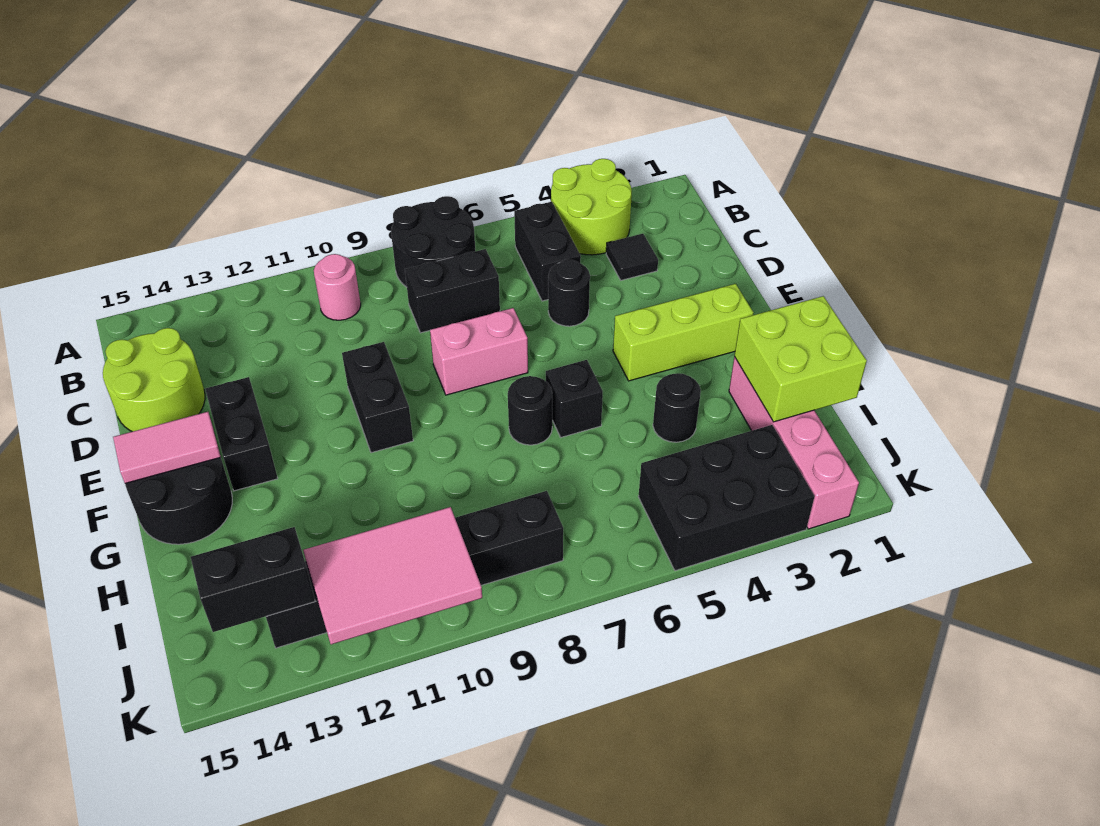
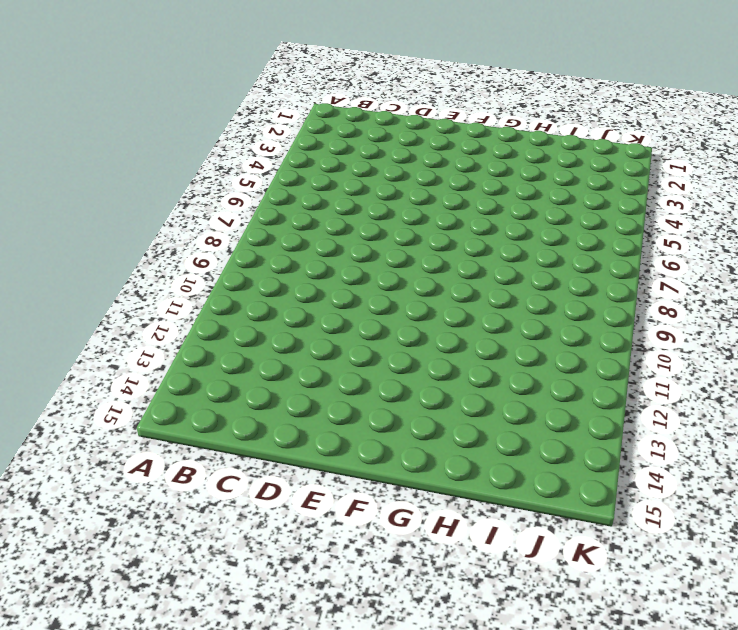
none -> lime round brick A3:B4 level 1
none -> black round brick A7:B8 level 1
none -> black brick B5:C5 level 1

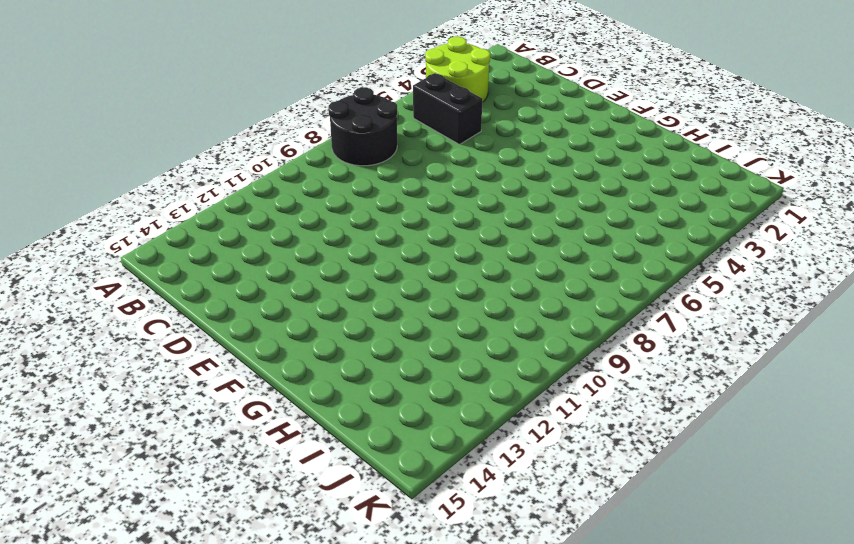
none -> pink round brick B10 level 1
none -> black tile C3 level 1
none -> black brick C7:C8 level 1

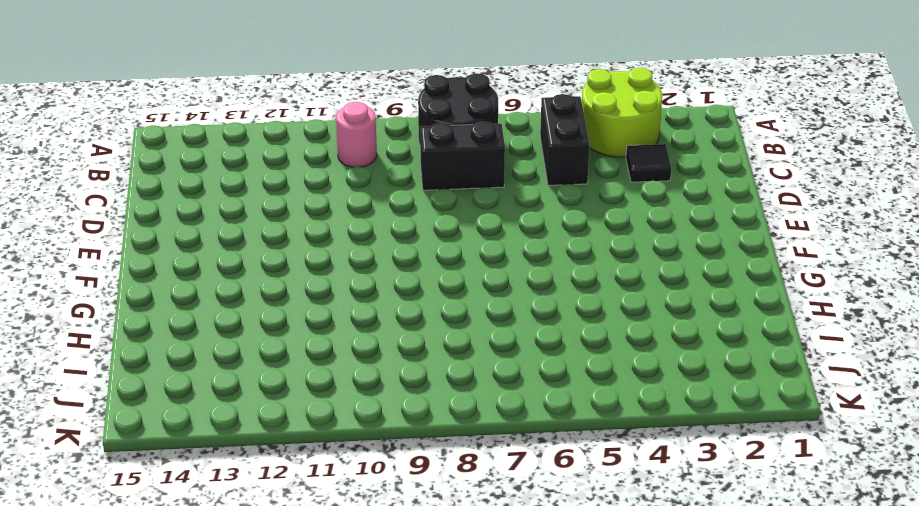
none -> lime round brick C14:D15 level 1
none -> black round brick D5 level 1
none -> pink brick E7:E8 level 1

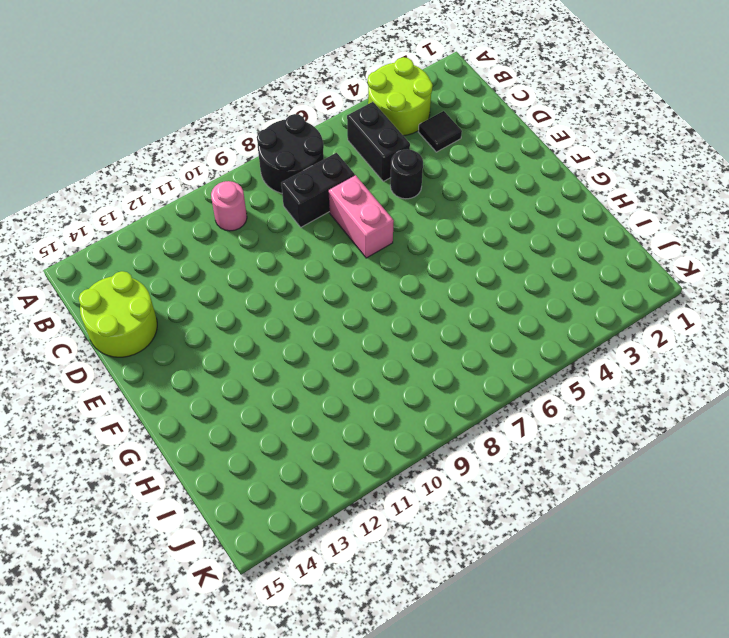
pink brick D7:E7 level 1 -> pink brick E7:E8 level 1
none -> black brick E10:F10 level 1
none -> black brick E13:F13 level 1
none -> lime brick F2:F4 level 1

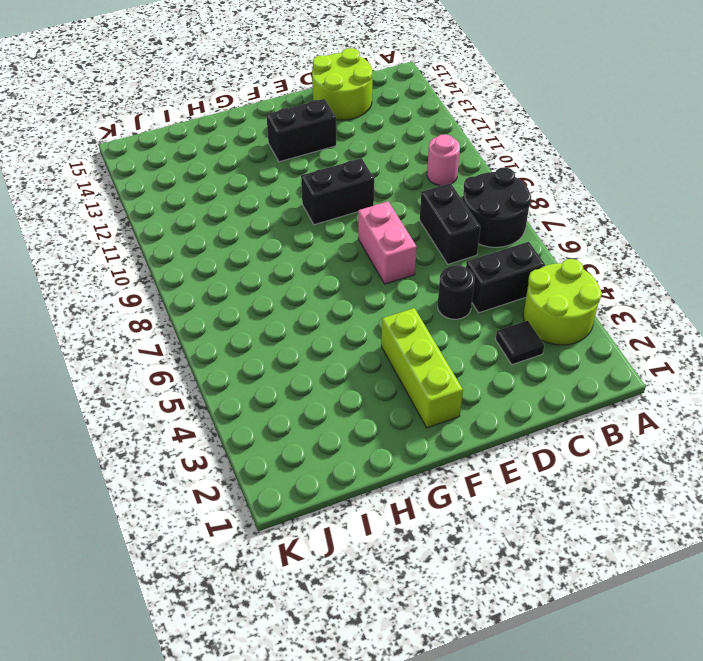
none -> black round brick F14:G15 level 1
none -> black brick G6 level 1
none -> black round brick G7 level 1

